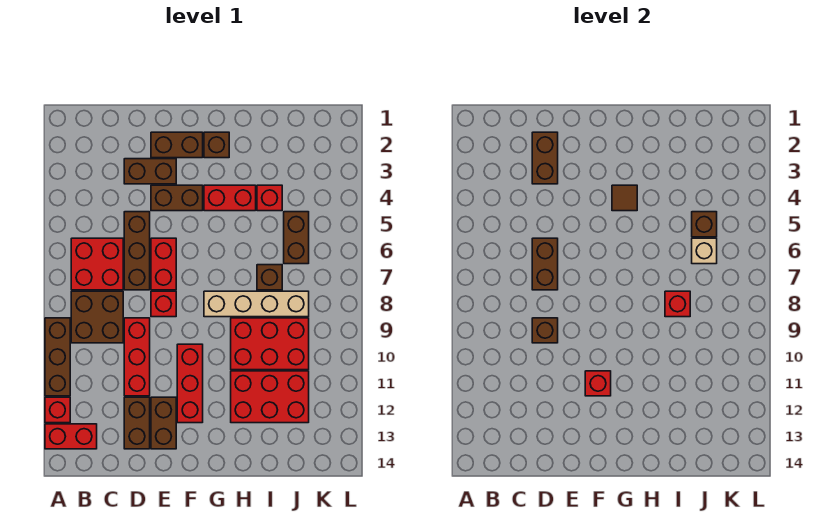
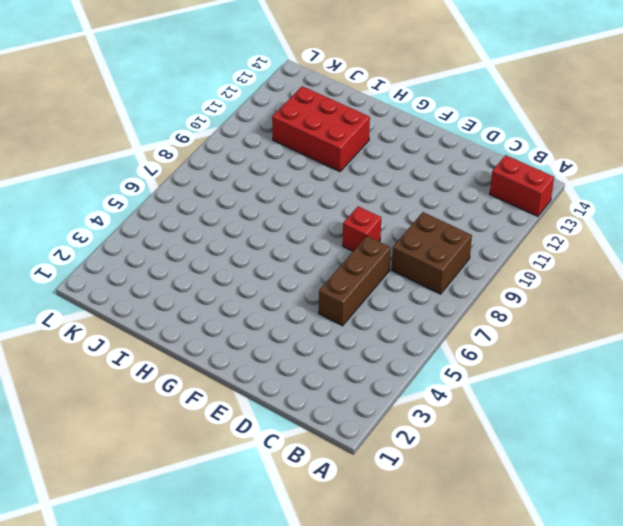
none -> brown brick A9:A11 level 1
none -> red brick A12 level 1
none -> red brick B6:C7 level 1
none -> brown brick D3:E3 level 1

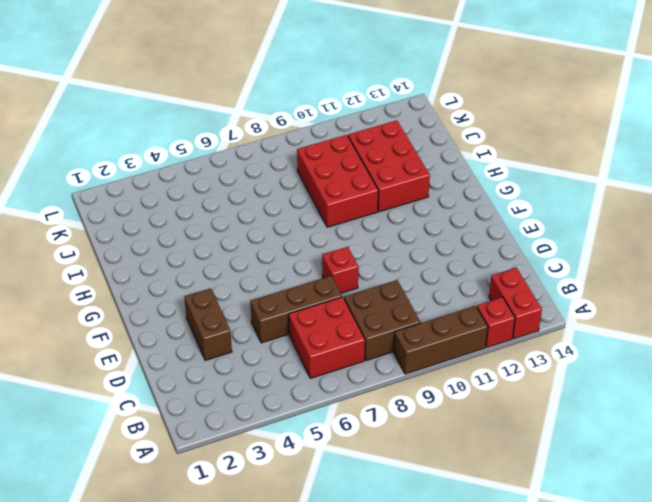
none -> red brick D9:D11 level 1
none -> brown brick D12:D13 level 1
none -> brown brick E2:F2 level 1
none -> brown brick E4:F4 level 1

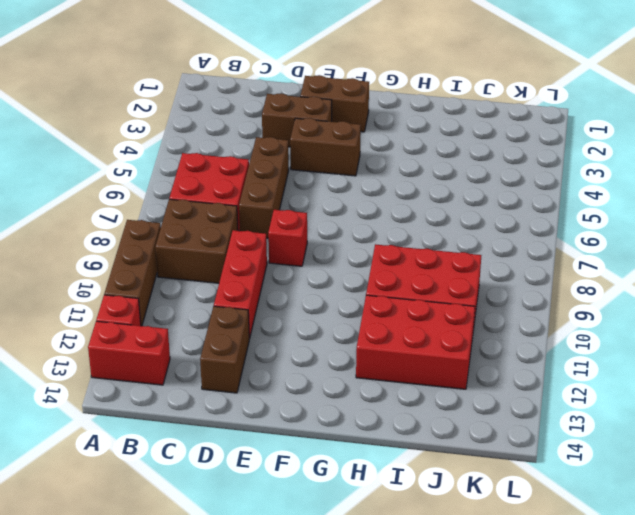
none -> red brick E6:E7 level 1
none -> brown brick E12:E13 level 1
none -> red brick F10:F12 level 1
none -> brown brick G2 level 1

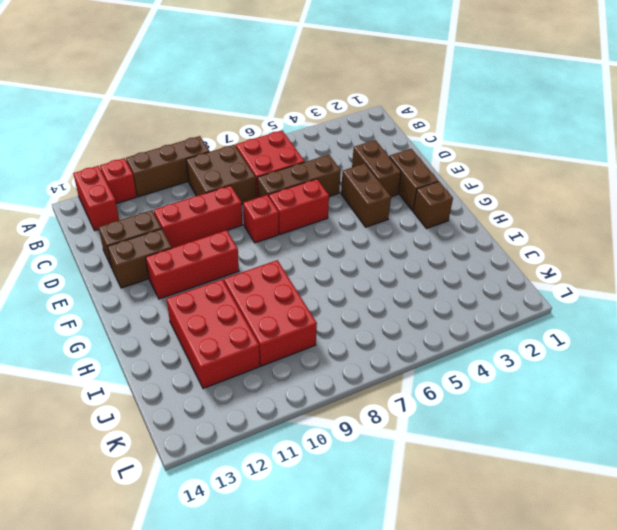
none -> red brick G4:H4 level 1
none -> tan brick G8:J8 level 1
none -> red brick I4 level 1
none -> brown brick I7 level 1

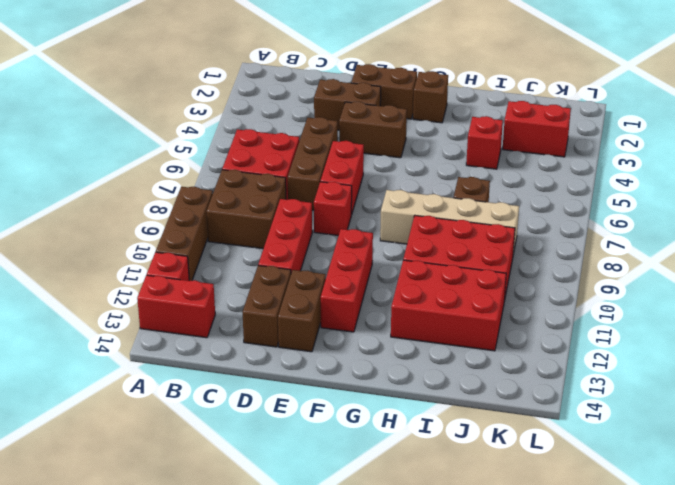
red brick J3:K3 level 1 -> red brick G4:H4 level 1
none -> brown brick J5:J6 level 1
none -> brown brick D2:D3 level 2
none -> brown brick D6:D7 level 2
none -> brown brick D9 level 2

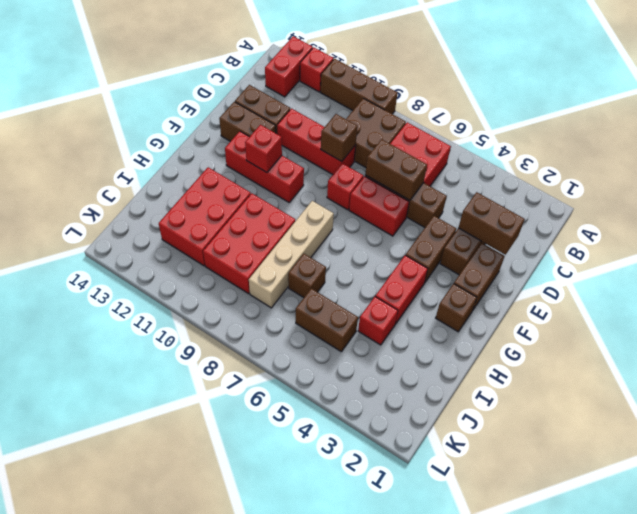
none -> brown tile G4 level 2
none -> red brick I8 level 2
none -> brown brick J5 level 2
none -> tan brick J6 level 2

